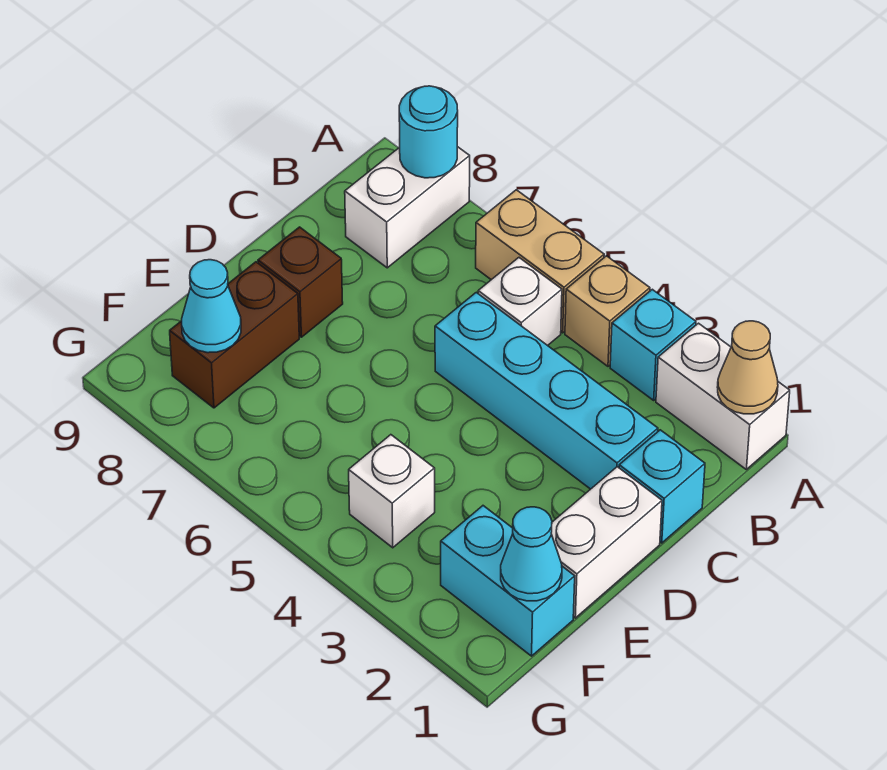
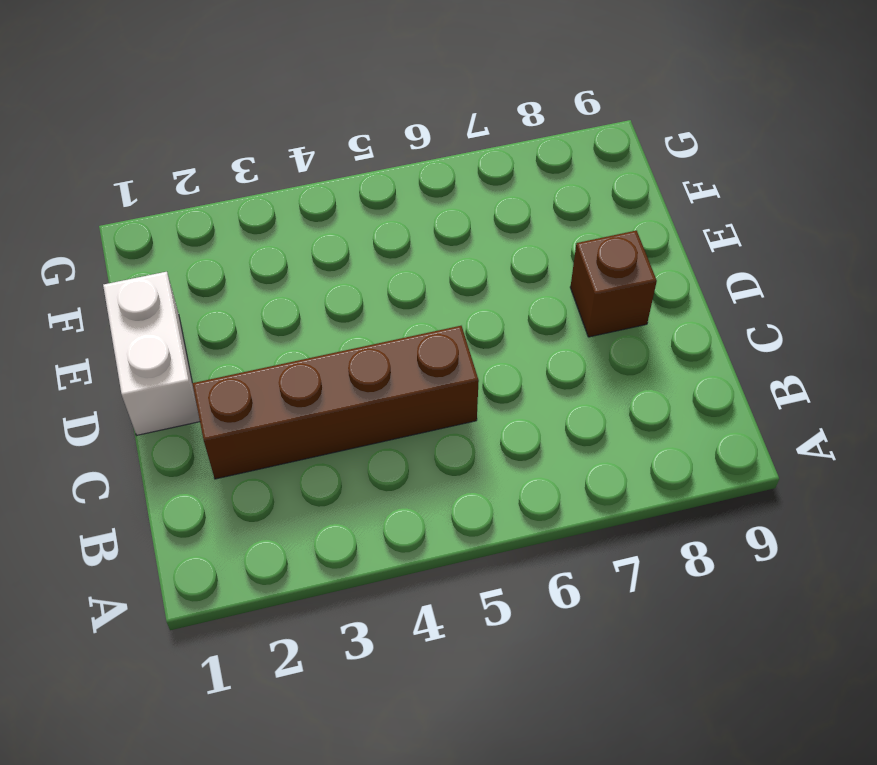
brown brick C2:C5 level 1 -> cyan brick C2:C5 level 1
none -> white brick A1:A2 level 1
none -> cyan brick A3 level 1
none -> tan brick A4 level 1

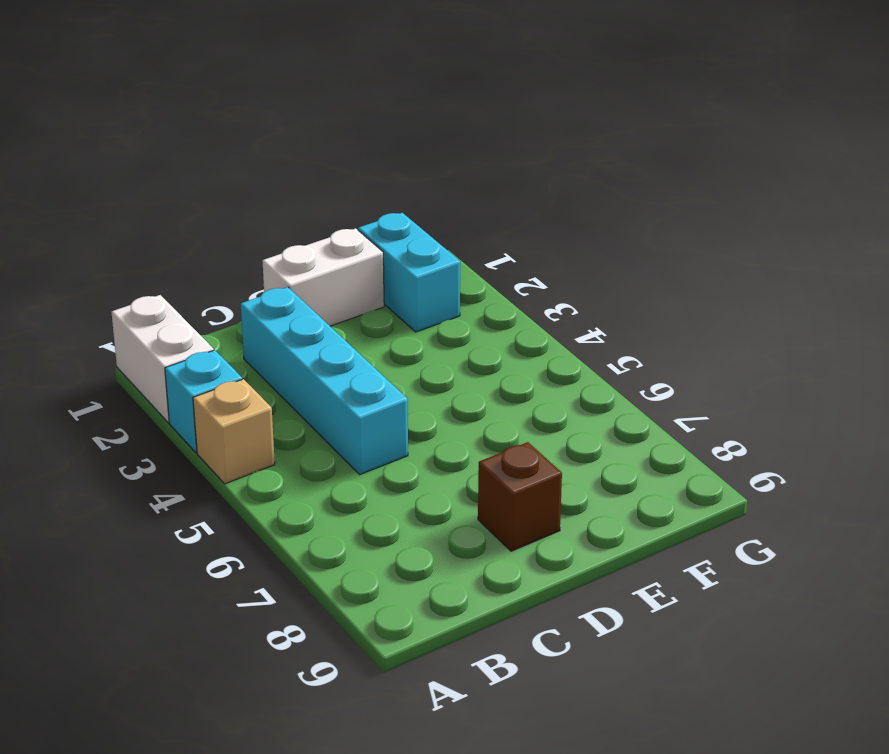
none -> tan brick A5:A6 level 1
none -> white brick A8:B8 level 1
none -> white brick B5 level 1

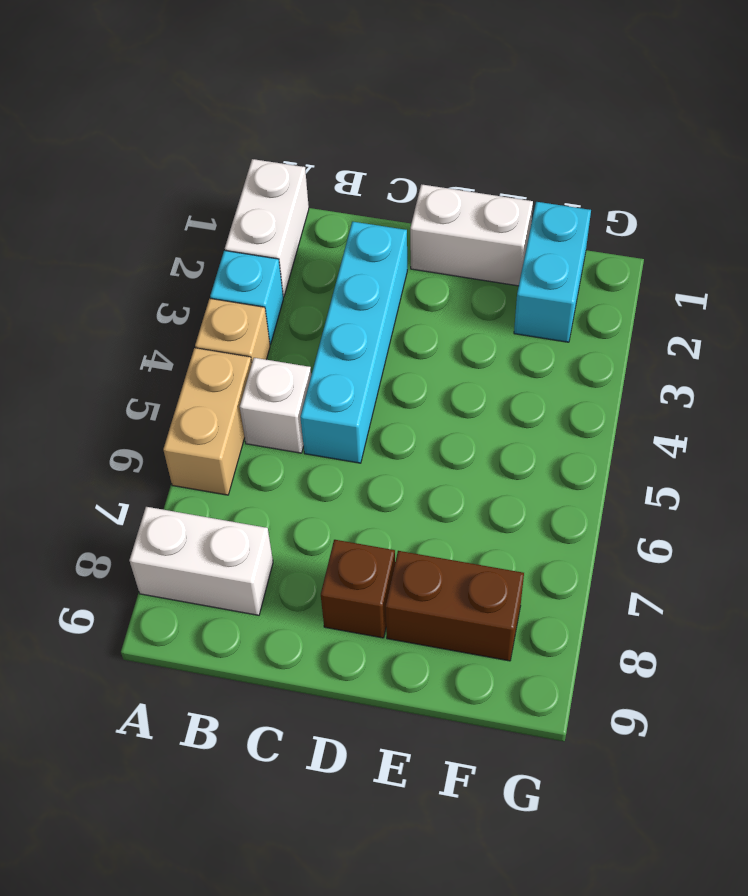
none -> cyan brick C1 level 1
none -> white brick F4 level 1
none -> tan cone A1 level 2

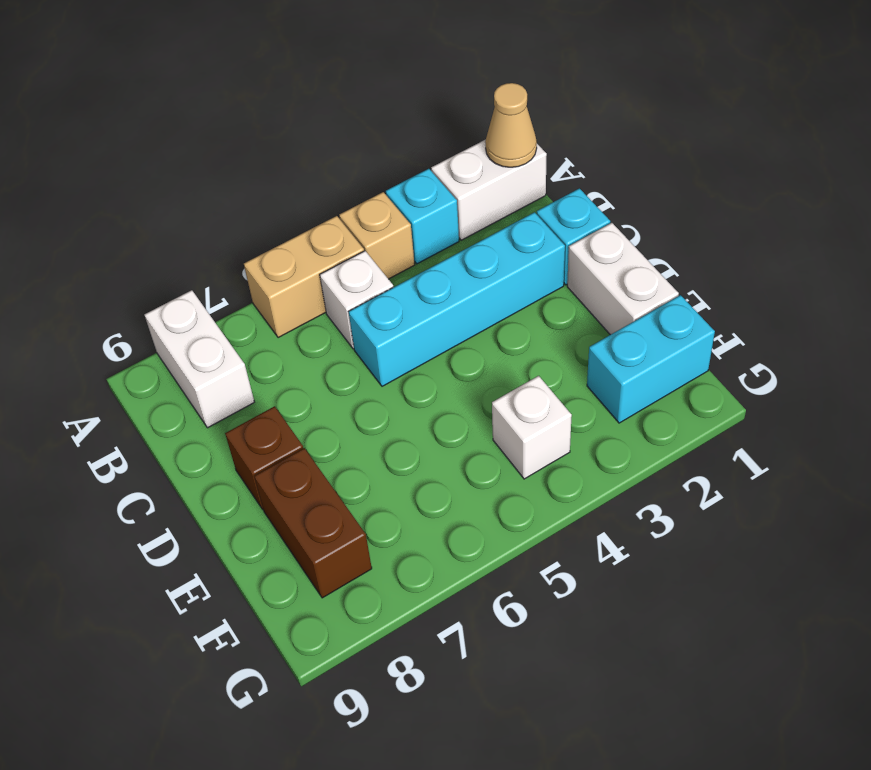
none -> cyan round brick A8 level 2
none -> cyan cone F1 level 2
none -> cyan cone F8 level 2

